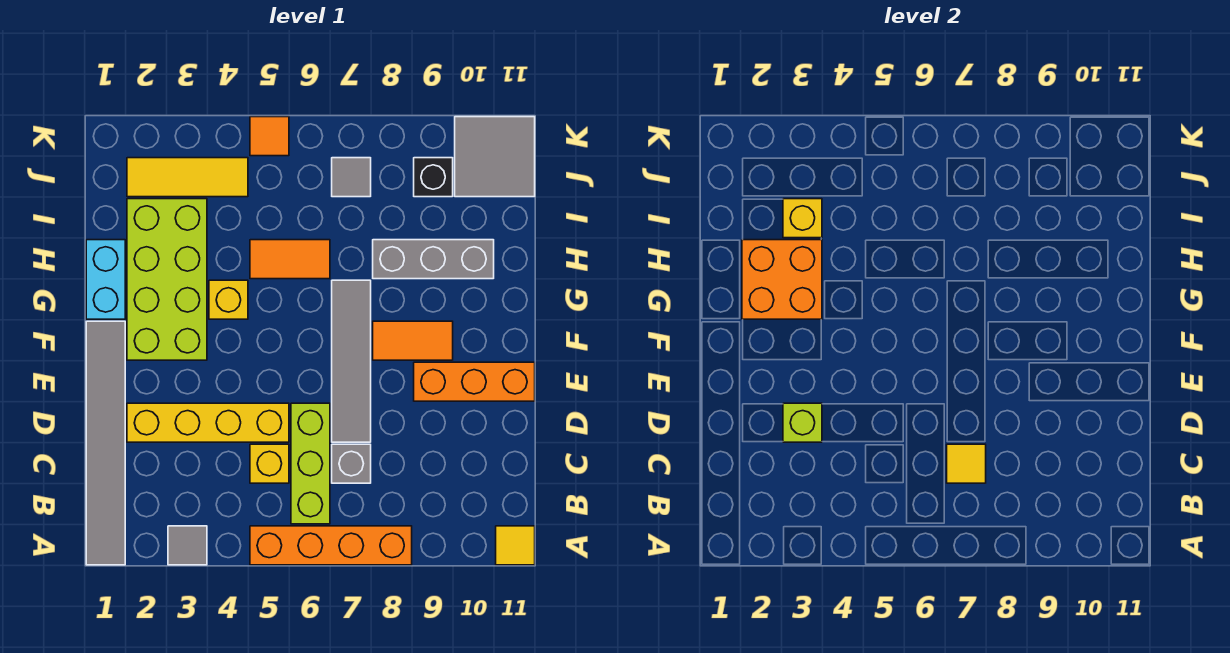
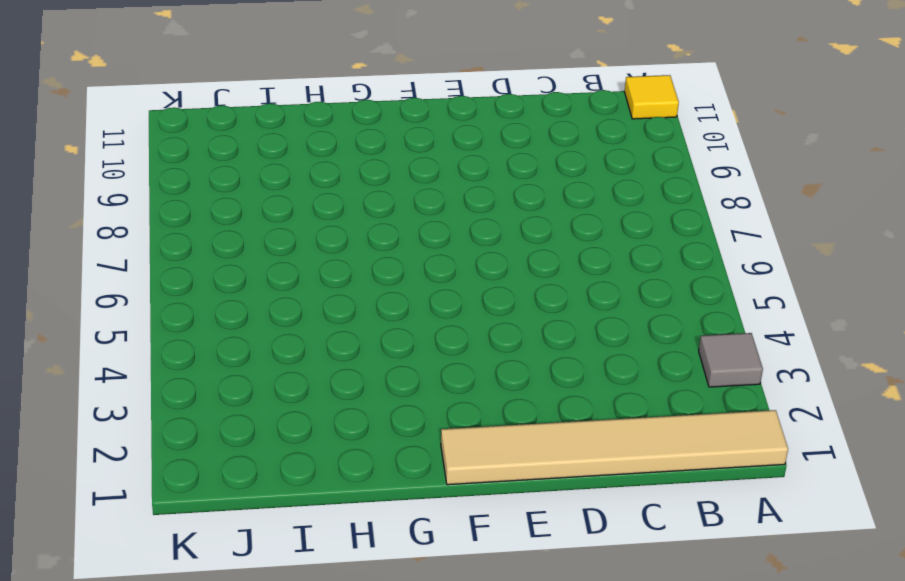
tan tile A1:F1 level 1 -> grey tile A1:F1 level 1
none -> orange brick A5:A8 level 1
none -> lime brick B6:D6 level 1
none -> yellow brick C5 level 1

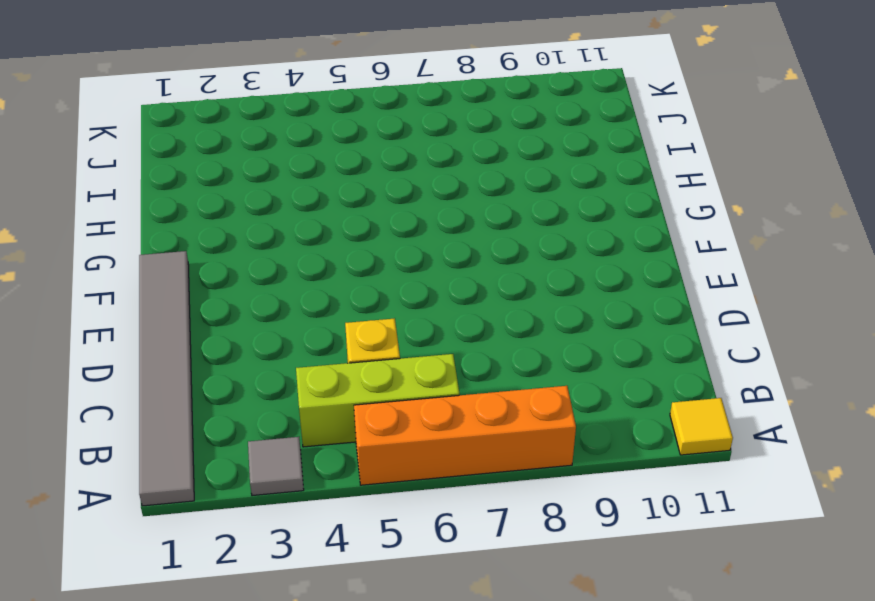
lime brick B4:B6 level 1 -> lime brick B6:D6 level 1
none -> grey brick C7 level 1
none -> yellow brick D2:D5 level 1
none -> grey tile D7:G7 level 1

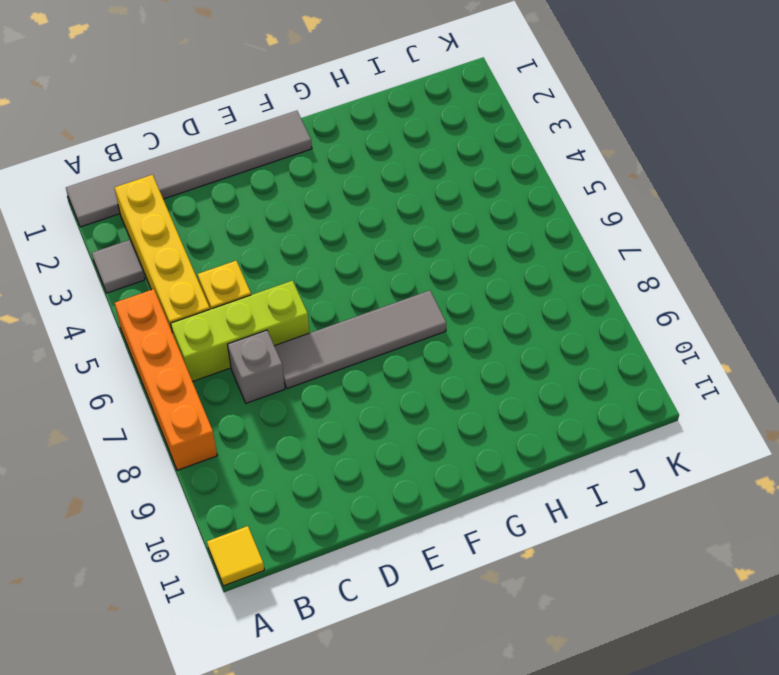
yellow brick B2:B5 level 1 -> yellow brick D2:D5 level 1
none -> orange brick E9:E11 level 1
none -> lime brick F2:I3 level 1
none -> orange tile F8:F9 level 1

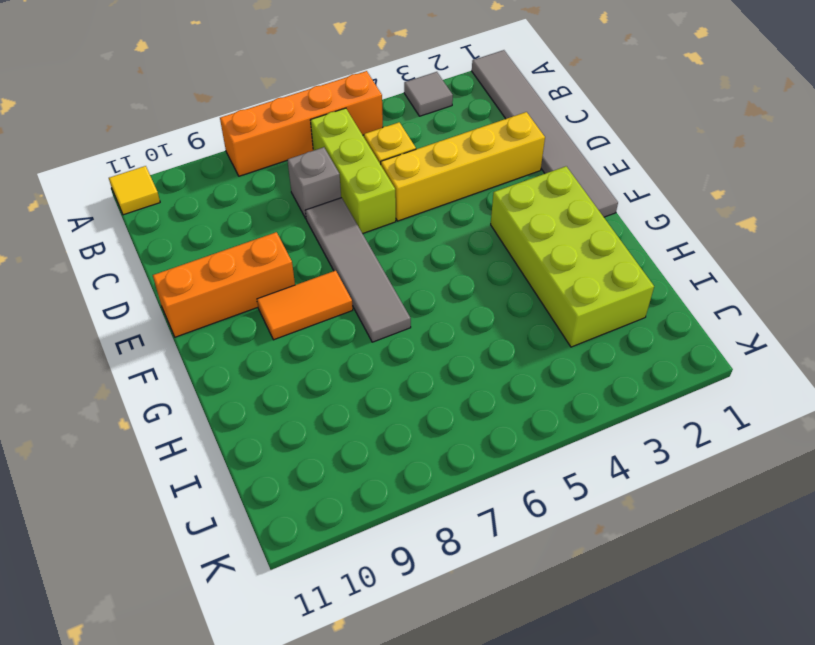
none -> cyan brick G1:H1 level 1
none -> yellow brick G4 level 1
none -> orange tile H5:H6 level 1

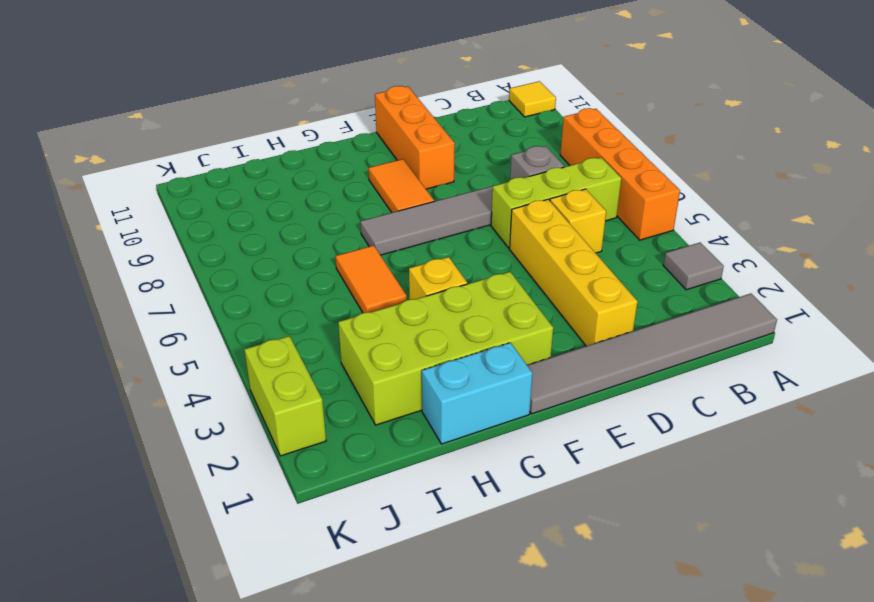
lime brick K2:K3 level 1 -> none
none -> grey brick H8:H10 level 1
none -> yellow tile J2:J4 level 1
none -> grey tile J7 level 1

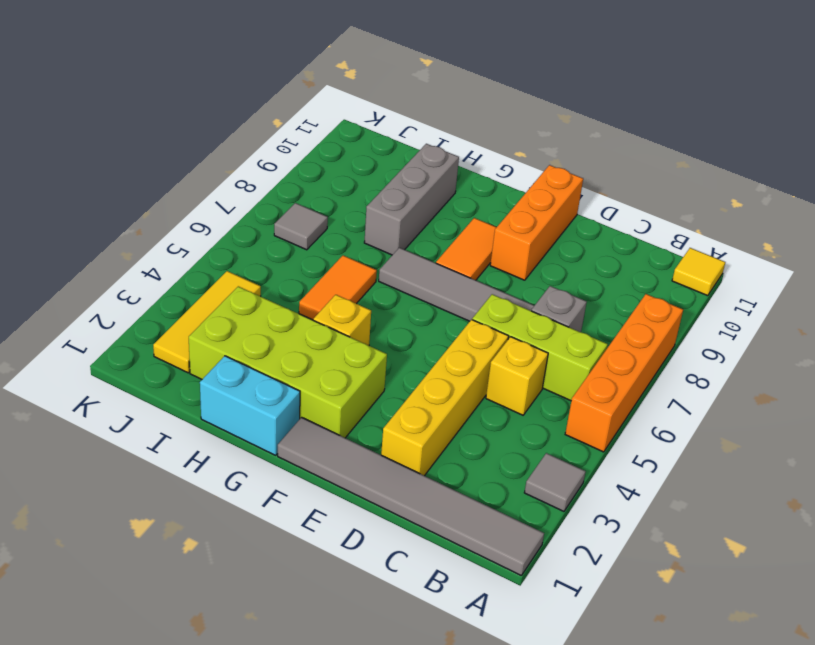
none -> black brick J9 level 1
none -> grey tile J10:K11 level 1
none -> orange tile K5 level 1

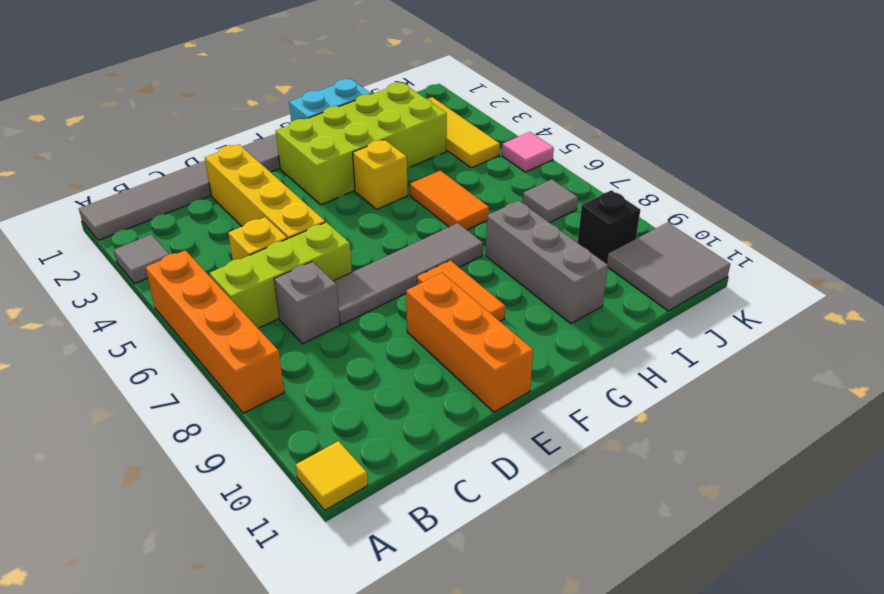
pink tile K5 level 1 -> orange tile K5 level 1
none -> yellow tile C7 level 2
none -> lime brick D3 level 2
none -> orange brick G2:H3 level 2

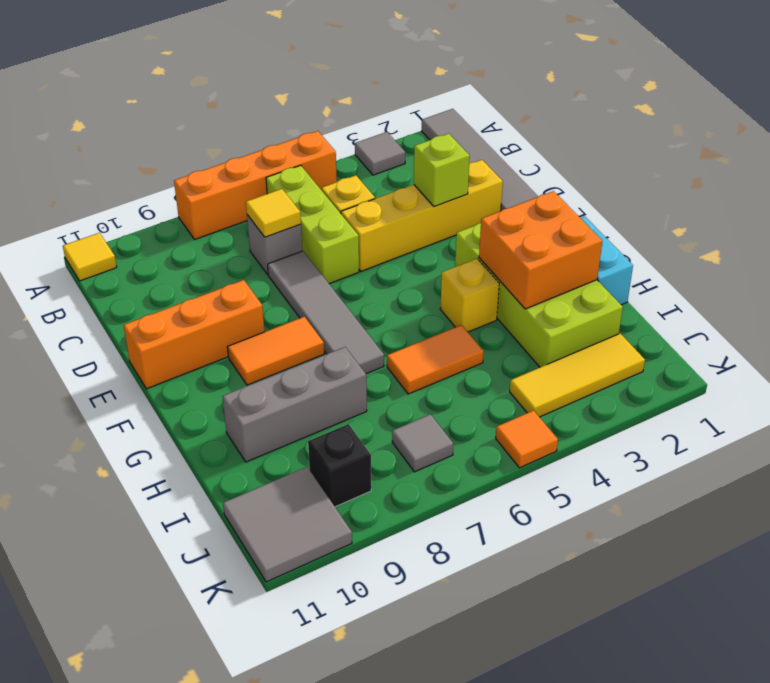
none -> yellow brick I3 level 2

